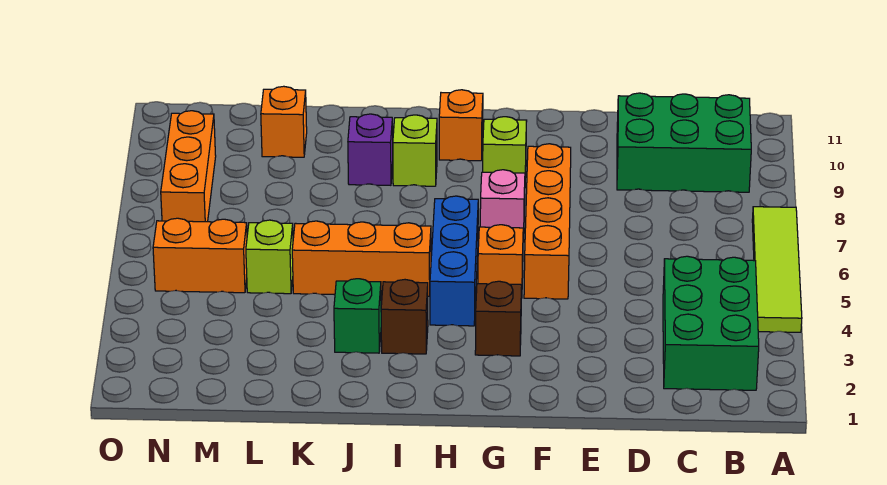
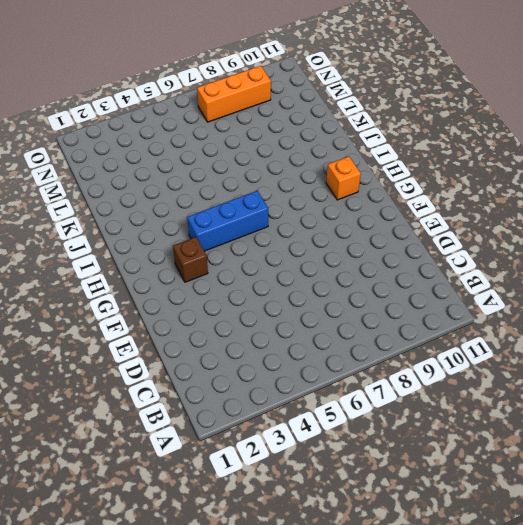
none -> lime tile A4:A7 level 1
none -> green brick B2:C4 level 1
none -> green brick B9:D10 level 1

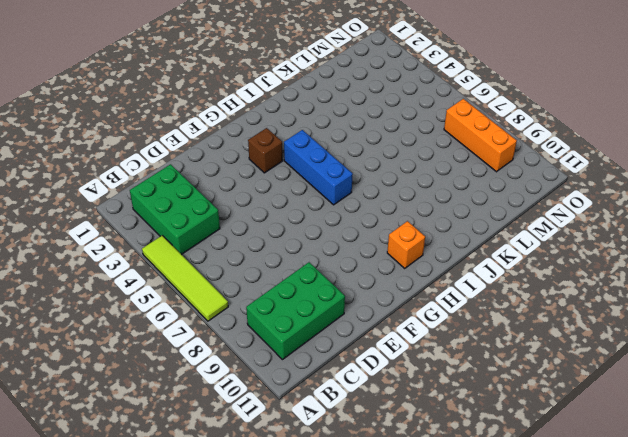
none -> orange brick F5:F8 level 1
none -> orange brick G5 level 1
none -> pink brick G7 level 1

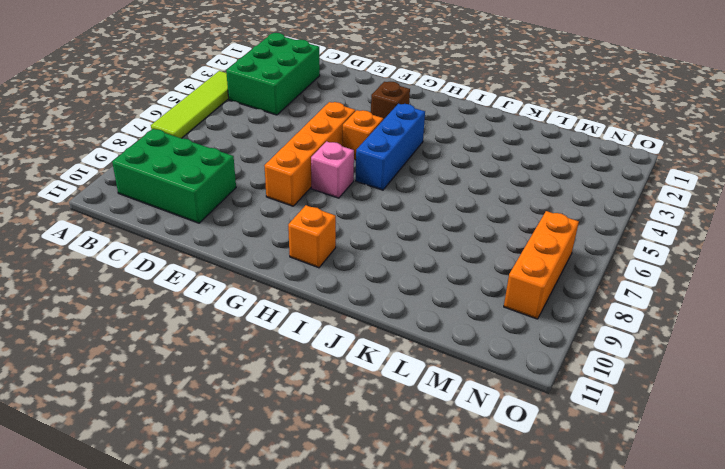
none -> lime brick G9 level 1
none -> brown brick I3 level 1
none -> orange brick I5:K5 level 1

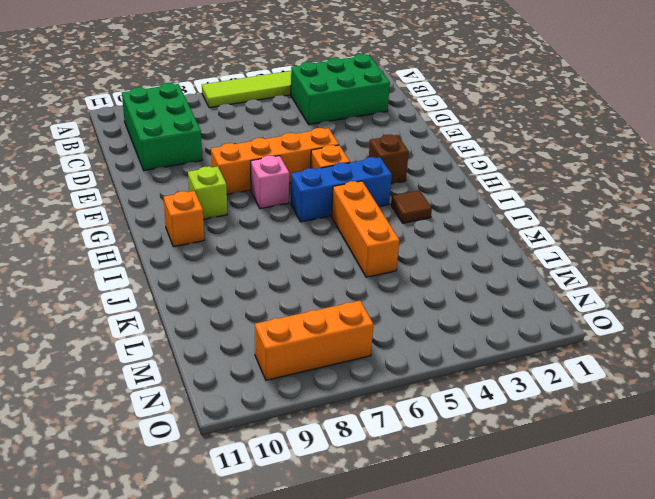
brown tile I3 level 1 -> brown brick I3 level 1
none -> lime brick I9 level 1
none -> green brick J3 level 1
none -> purple brick J9 level 1

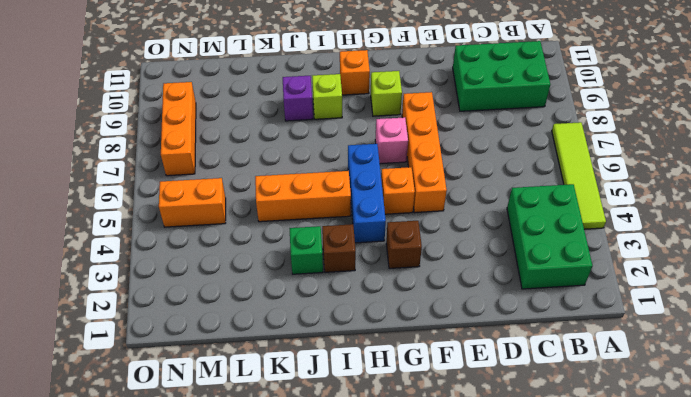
none -> lime brick L5 level 1
none -> orange brick L10 level 1

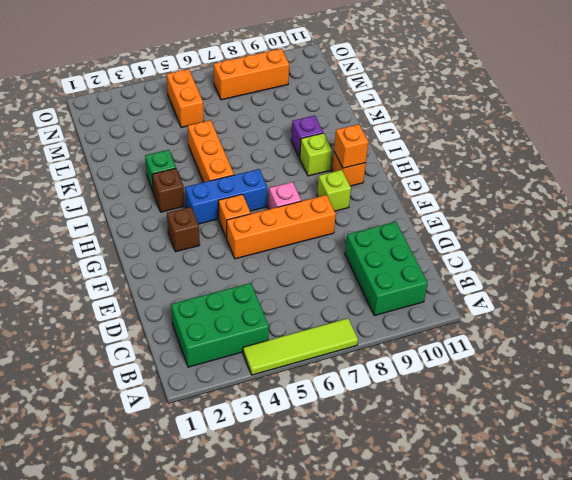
orange brick H10 level 2 -> orange brick L10 level 1
none -> lime brick L5 level 1

